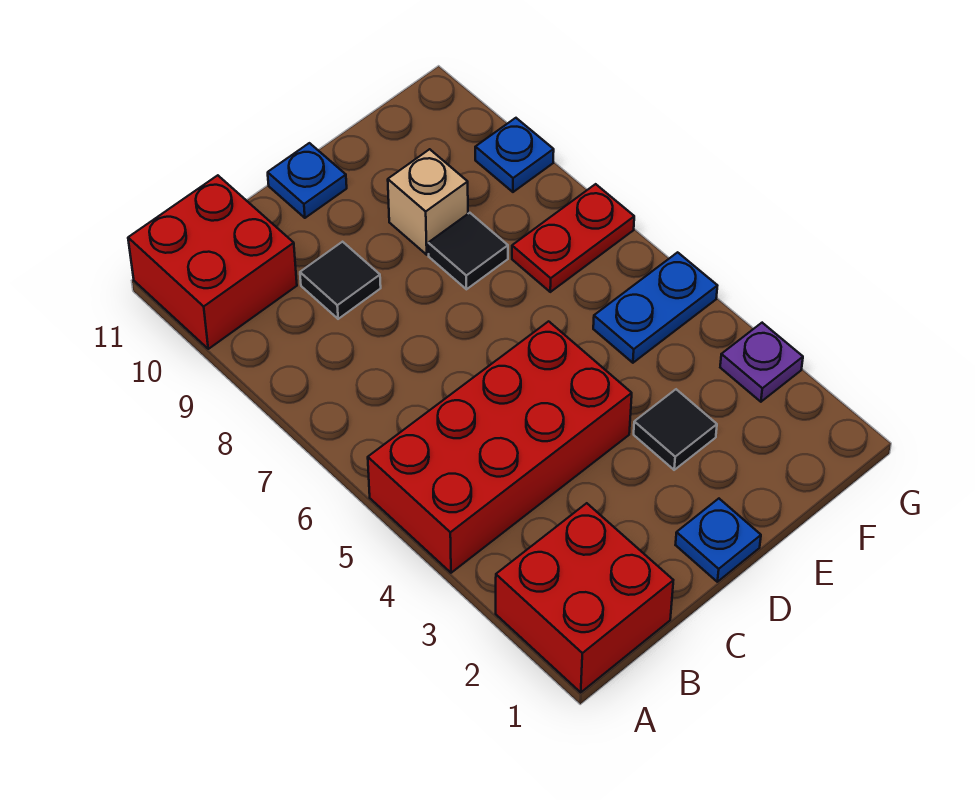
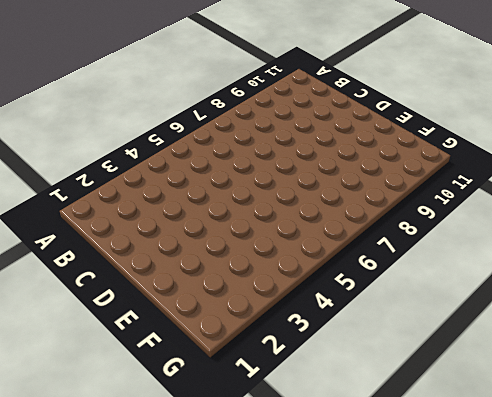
none -> red brick A1:B2 level 1
none -> red brick A4:D5 level 1
none -> red brick A10:B11 level 1

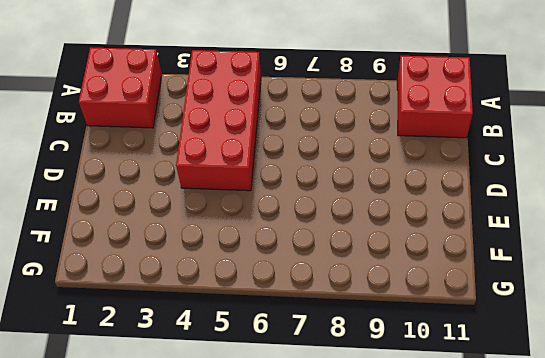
none -> black tile C9 level 1
none -> blue plate D1 level 1
none -> blue plate D11 level 1

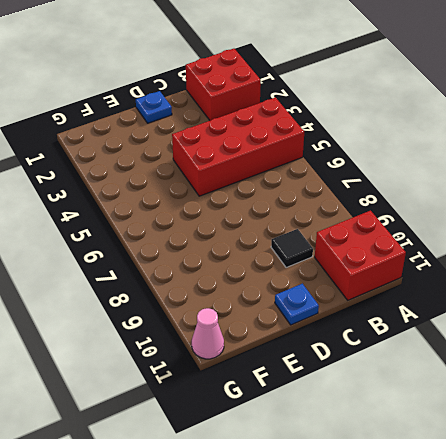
pink cone G11 level 1 -> none
none -> black tile E3 level 1
none -> black tile E8 level 1
none -> tan brick E9 level 1

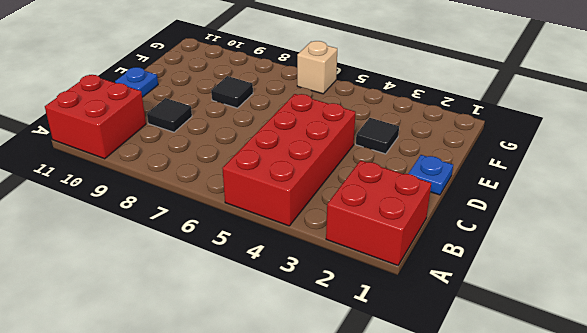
tan brick G6 level 1 -> tan brick E9 level 1
none -> blue plate F5:G5 level 1
none -> red plate F7:G7 level 1
none -> purple plate G3 level 1

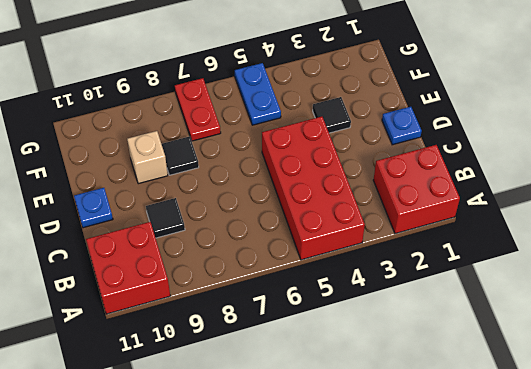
none -> purple plate G3 level 1
none -> blue plate G9 level 1

